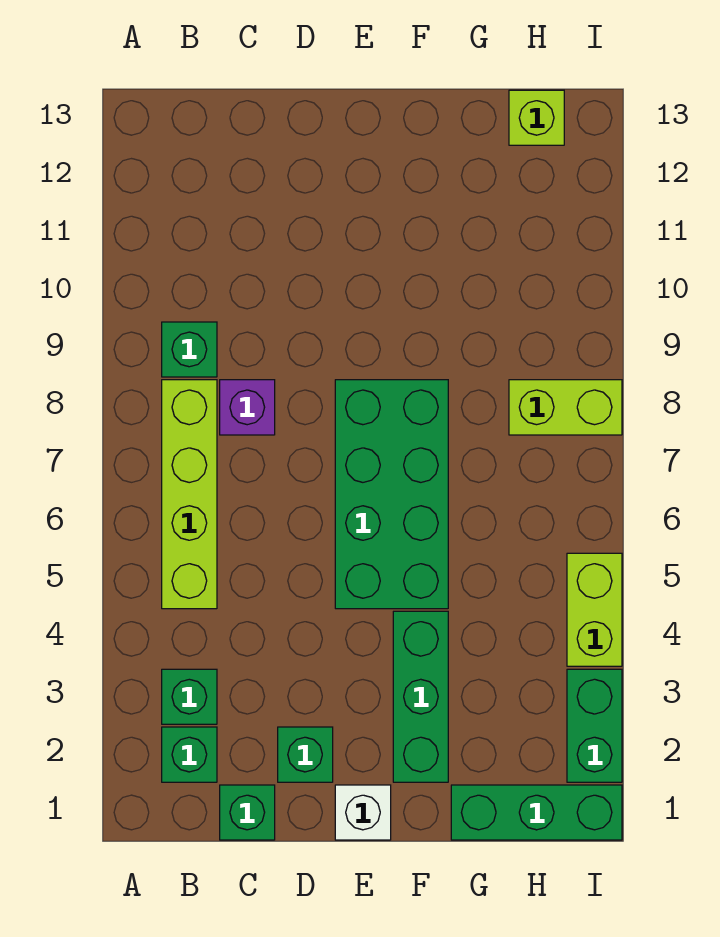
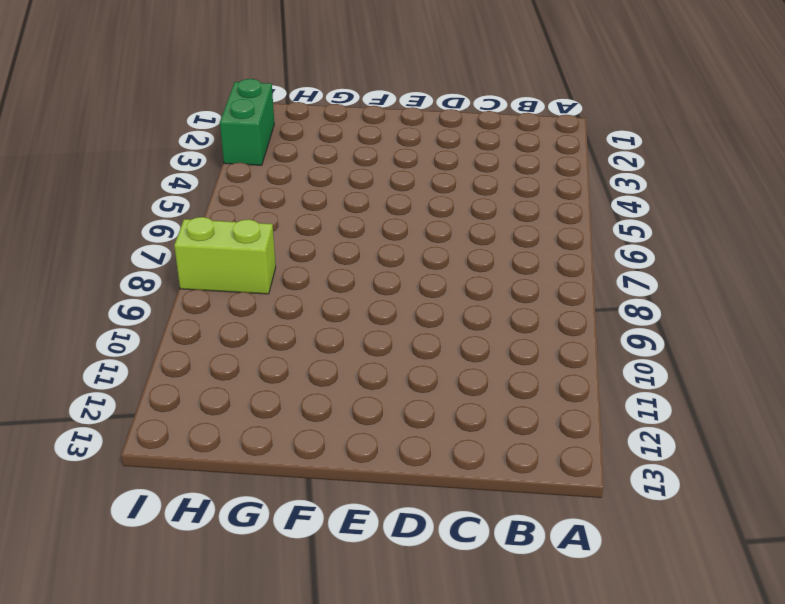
none -> green brick B2 level 1
none -> green brick B3 level 1
none -> lime brick B5:B8 level 1

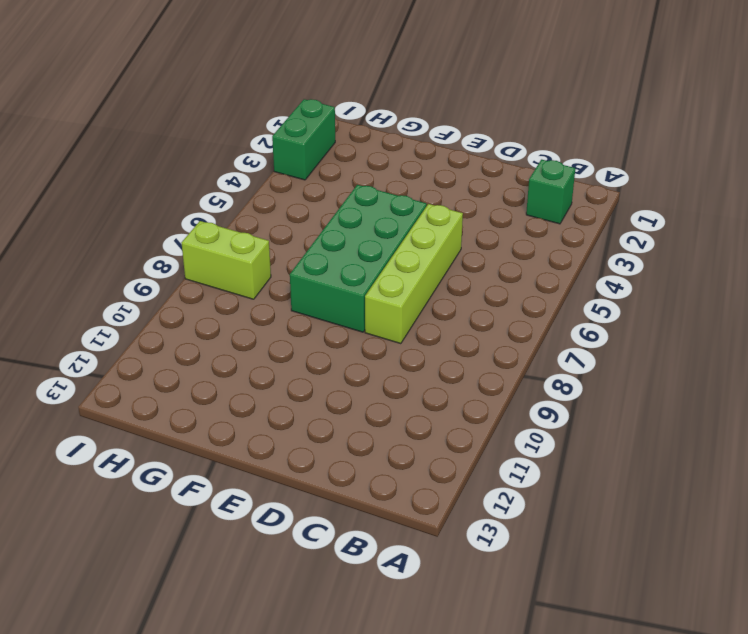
lime brick D5:D8 level 1 -> lime brick B5:B8 level 1
none -> green brick B3 level 1
none -> green brick B9 level 1
none -> green brick C1 level 1

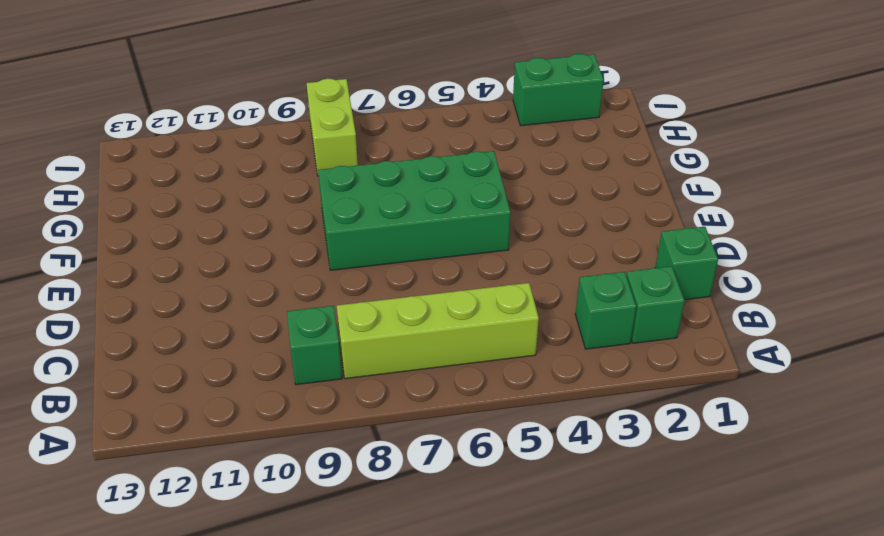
none -> purple brick C8 level 1
none -> green brick D2 level 1
none -> white brick E1 level 1

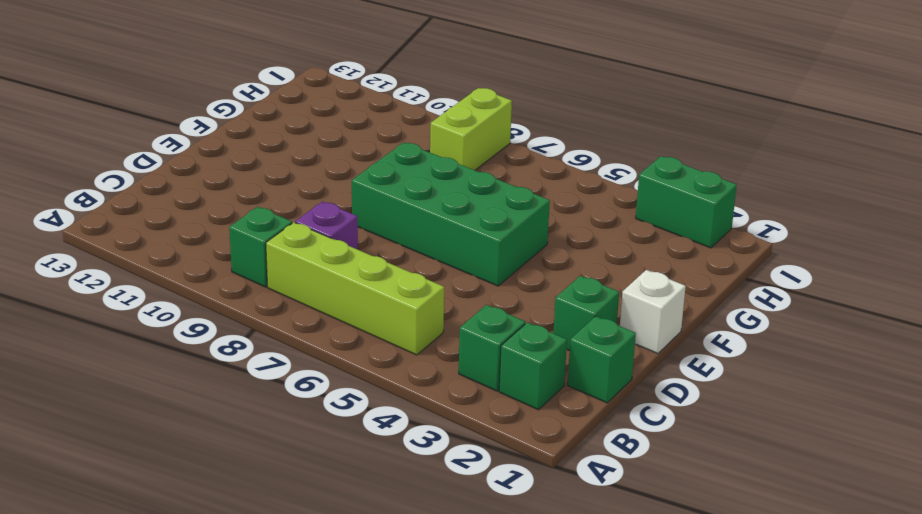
none -> green brick F2:F4 level 1
none -> green brick G1:I1 level 1
none -> lime brick H13 level 1

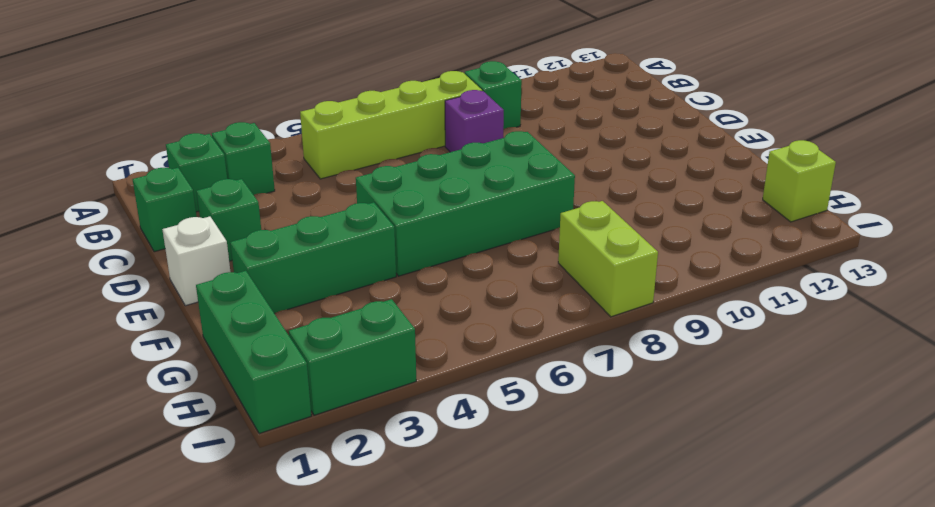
none -> lime brick I4:I5 level 1

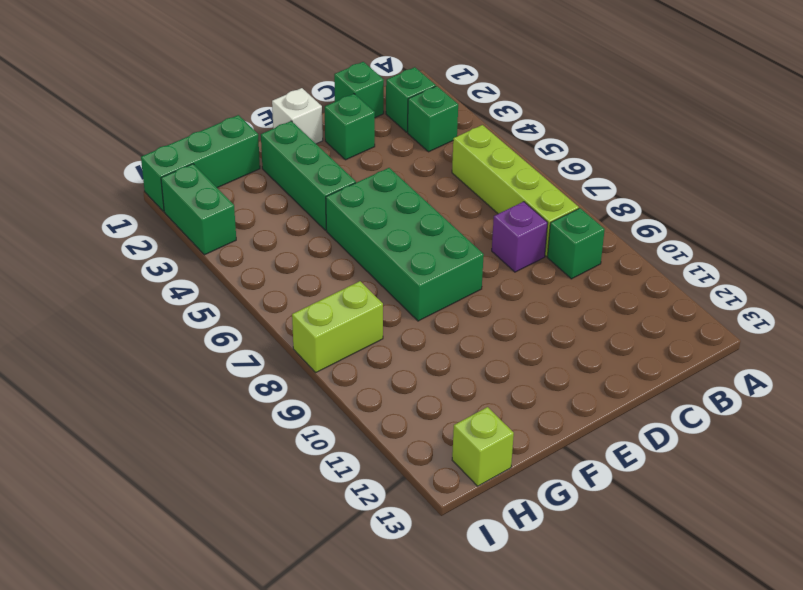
none -> lime brick I4:I5 level 1

